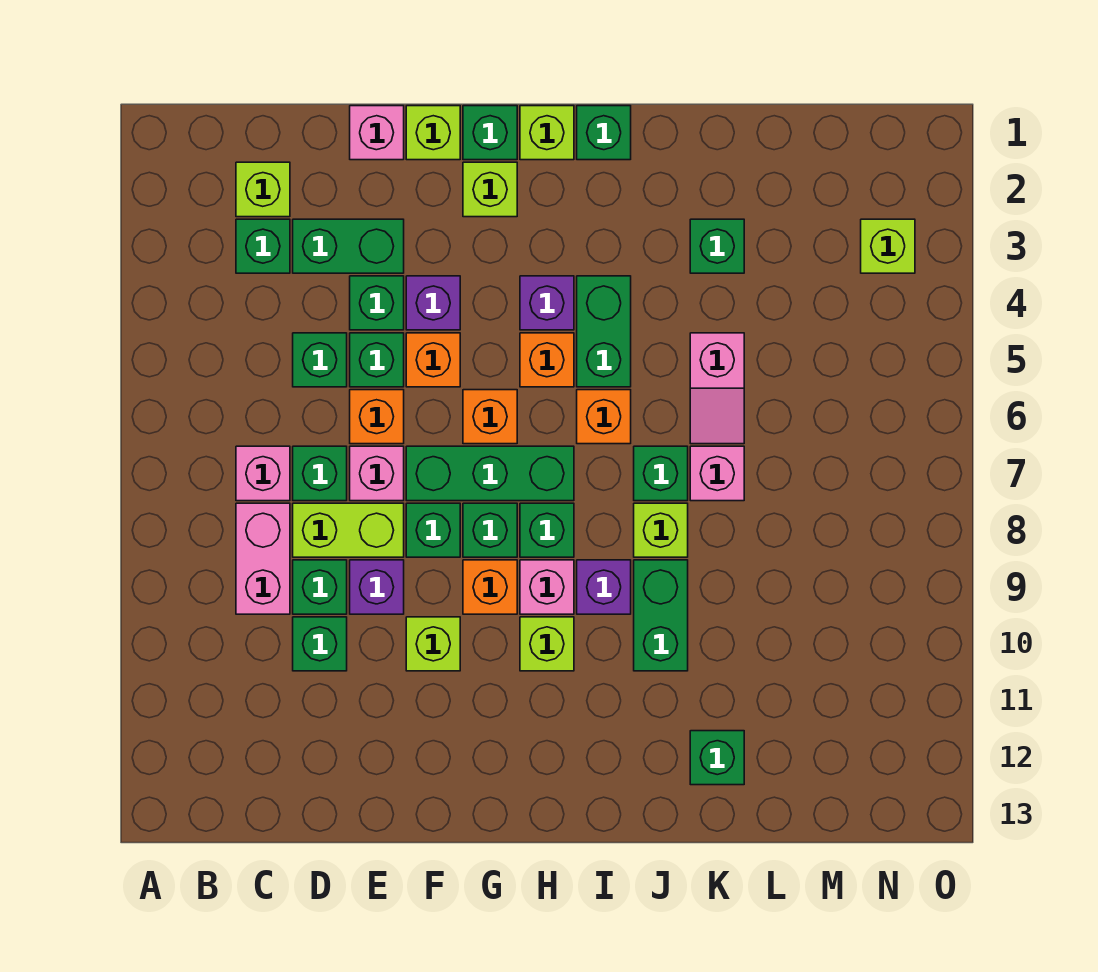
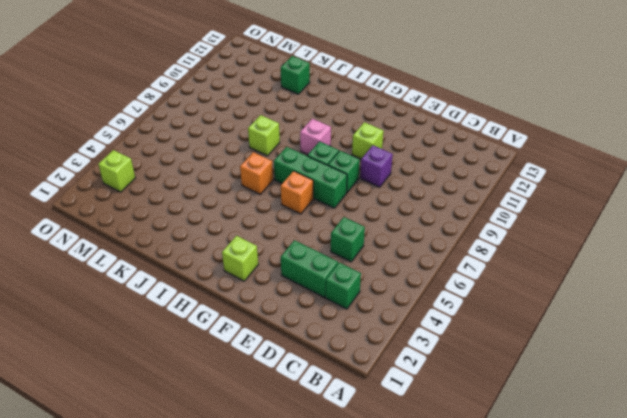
none -> lime brick C2 level 1
none -> pink brick C7 level 1
none -> pink brick C8:C9 level 1
none -> green brick D7 level 1

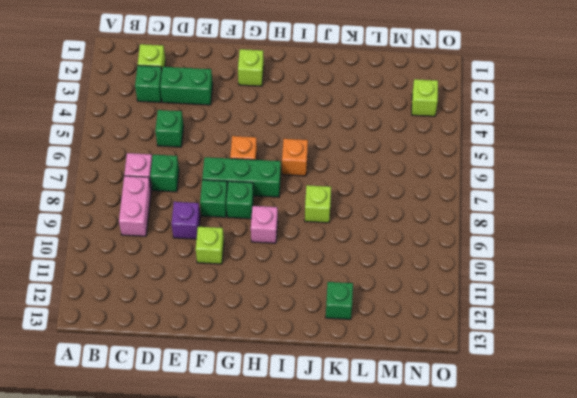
none -> lime brick D8:E8 level 1
none -> green brick D9 level 1
none -> green brick D10 level 1
none -> pink brick E1 level 1

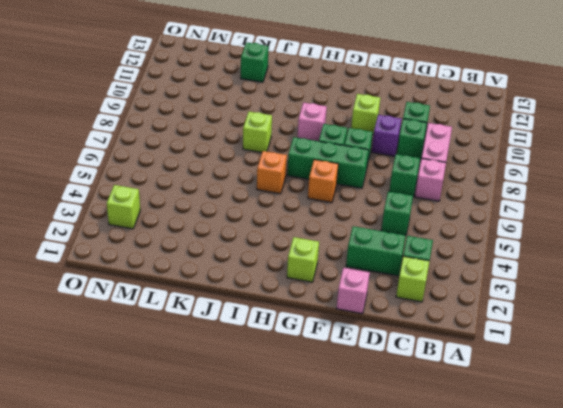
none -> lime brick D8:E8 level 1
none -> green brick E4 level 1
none -> green brick E5 level 1
none -> orange brick E6 level 1

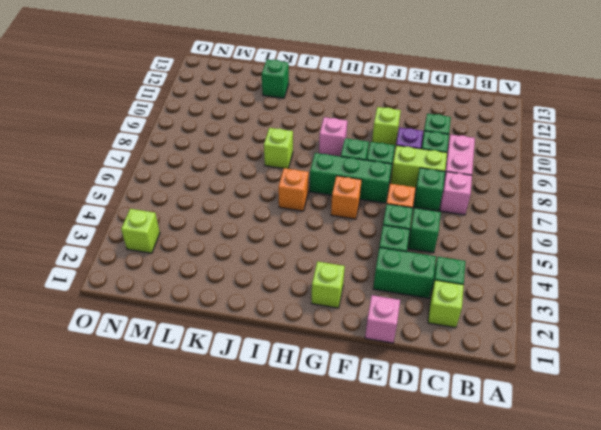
none -> pink brick E7 level 1
none -> lime brick F1 level 1
none -> purple brick F4 level 1
none -> orange brick F5 level 1

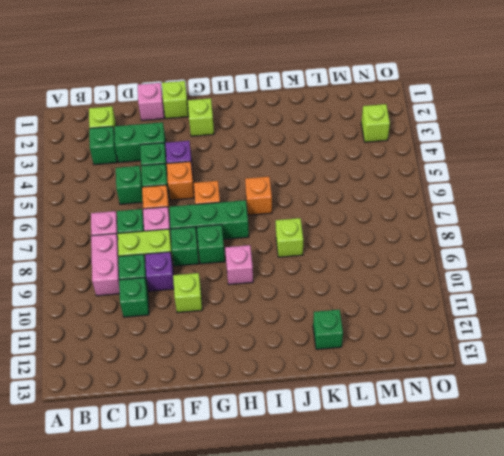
none -> green brick G1 level 1
none -> orange brick G9 level 1
none -> lime brick H1 level 1
none -> purple brick H4 level 1

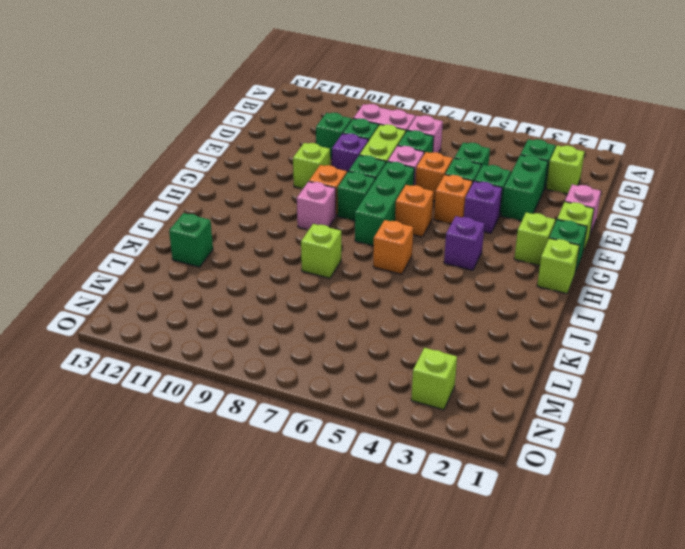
none -> orange brick H5 level 1
none -> green brick H8 level 1
none -> lime brick H10 level 1
none -> green brick I1 level 1

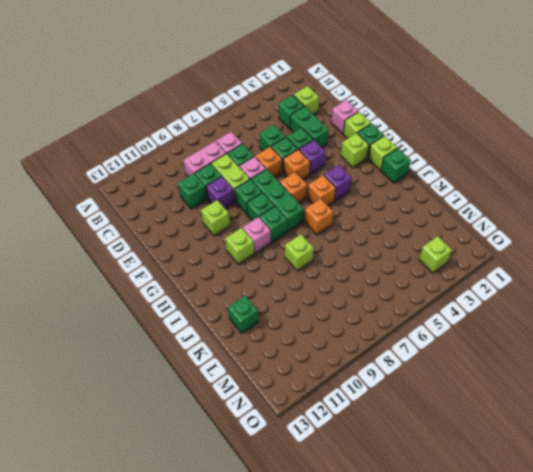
none -> orange brick G9 level 1
none -> green brick I4:I5 level 1
none -> purple brick I9 level 1
none -> green brick J7 level 1

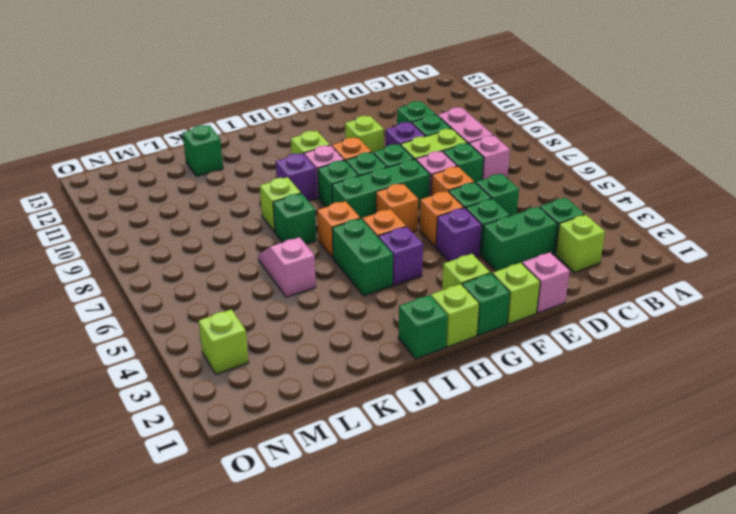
none -> green brick J9:J10 level 1
none -> green brick K3 level 1
none -> pink brick K7 level 1

